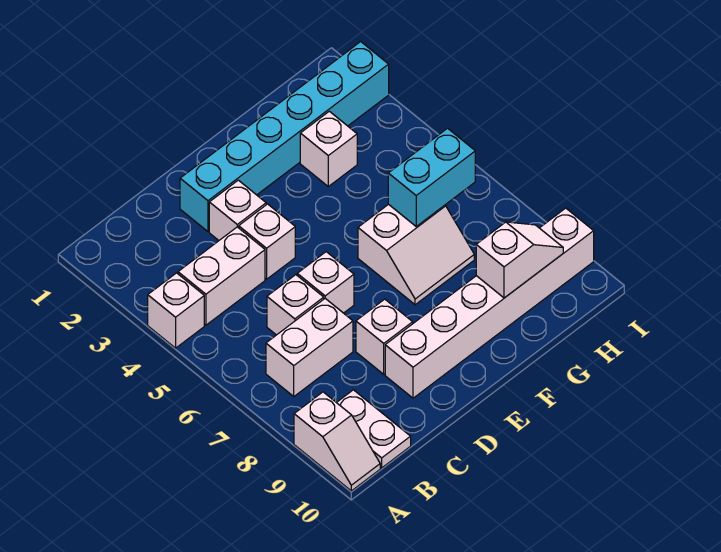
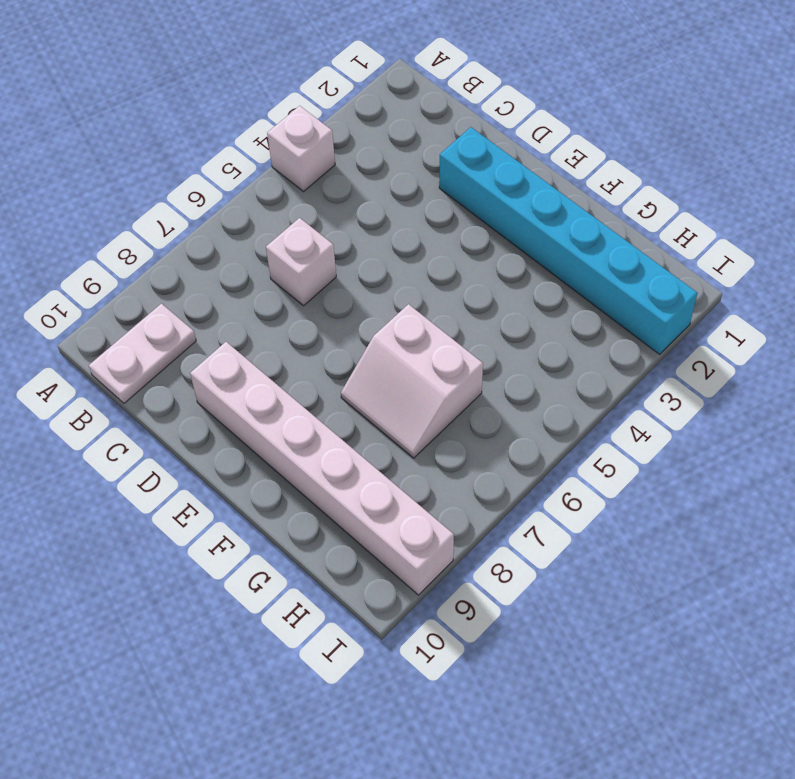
none -> white slope A9:A10 level 1 top 9
none -> white brick B4:C4 level 1
none -> white brick B7:C7 level 1

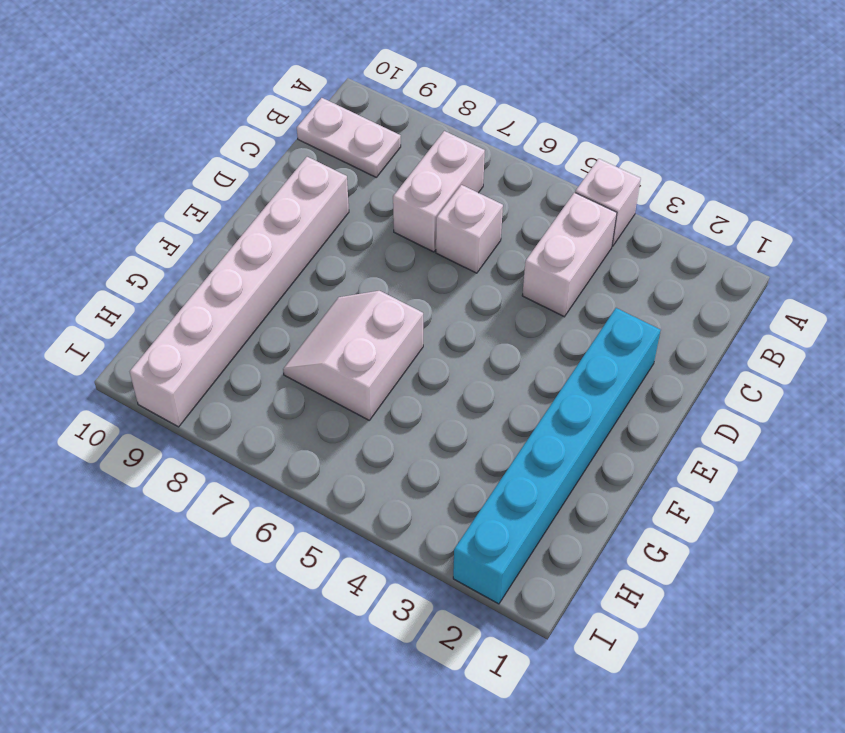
none -> white slope A9:A10 level 1 top 9
none -> white brick D3 level 1
none -> white brick D4 level 1

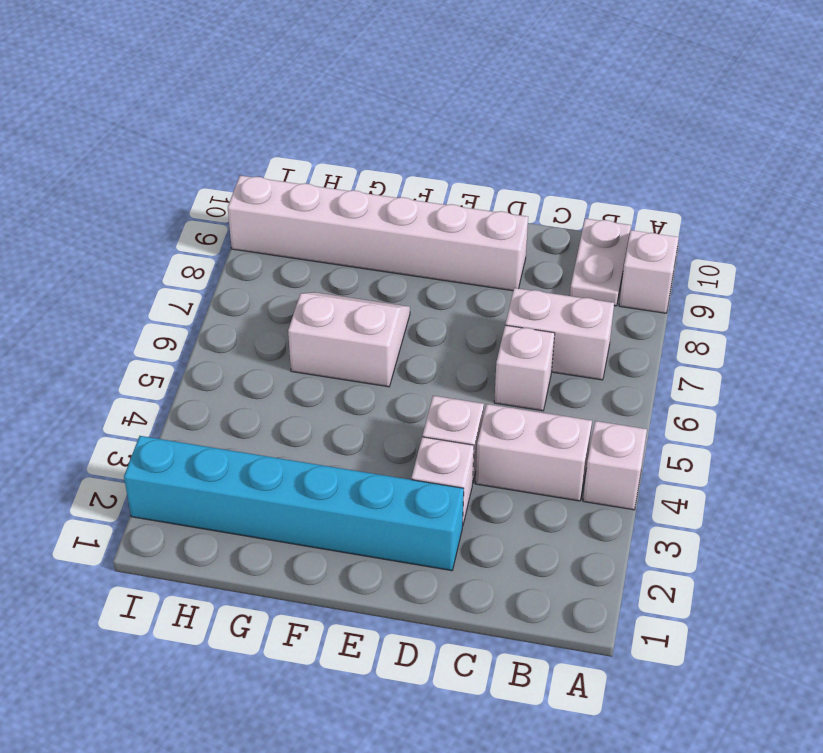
none -> white brick D6 level 1
none -> white brick D8 level 1
none -> white brick G3 level 1

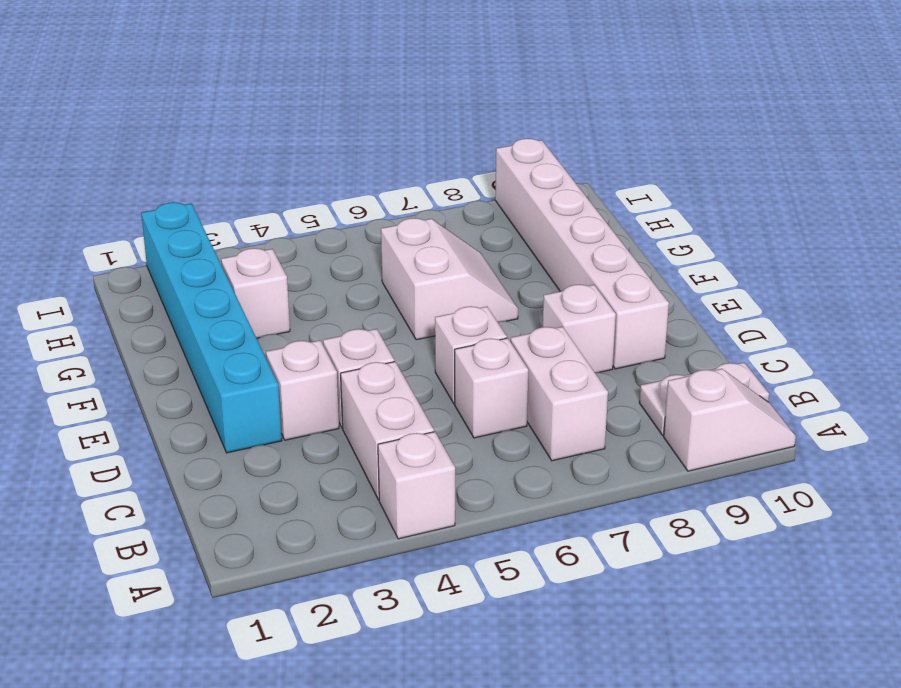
none -> cyan brick G6:H6 level 2
none -> white slope G9:H9 level 2 top G

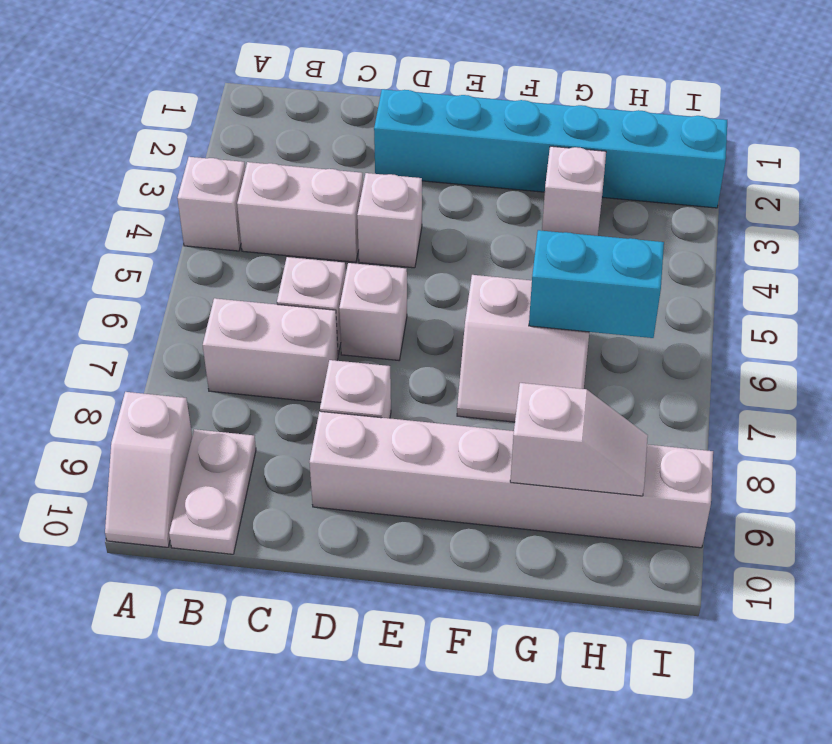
none -> white brick D3 level 1

